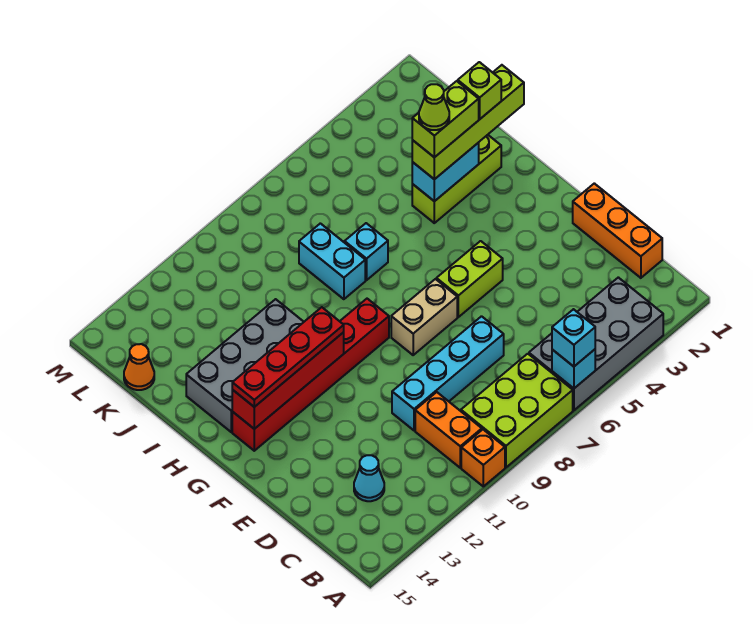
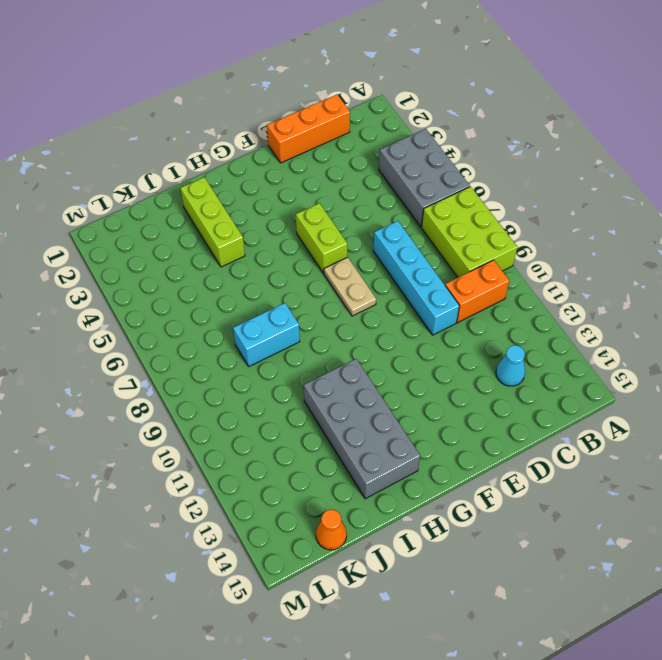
grey brick A4:B6 level 1 -> grey brick A3:B6 level 1
tan plate F7:F8 level 1 -> tan brick F7:F8 level 1
none -> orange brick A10 level 1
none -> red brick G9:G14 level 1
none -> cyan brick I7 level 1

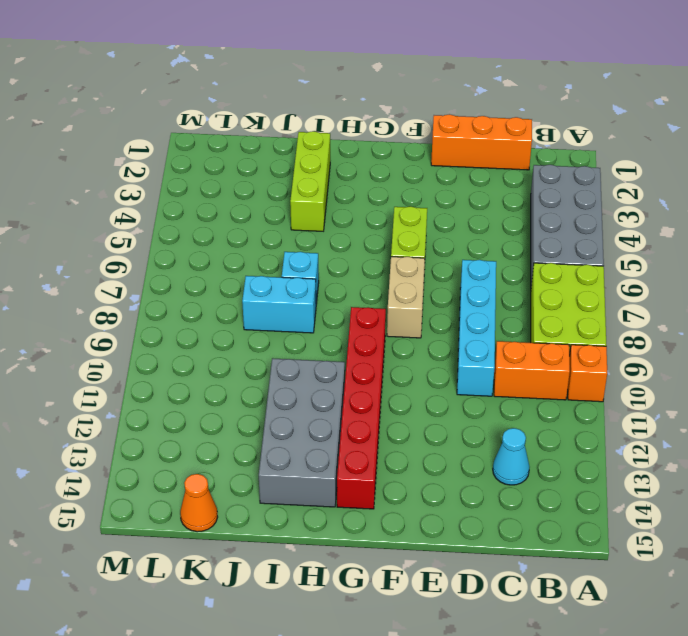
none -> cyan brick A6 level 2
none -> red brick G11:G14 level 2
none -> cyan brick I3:I4 level 2

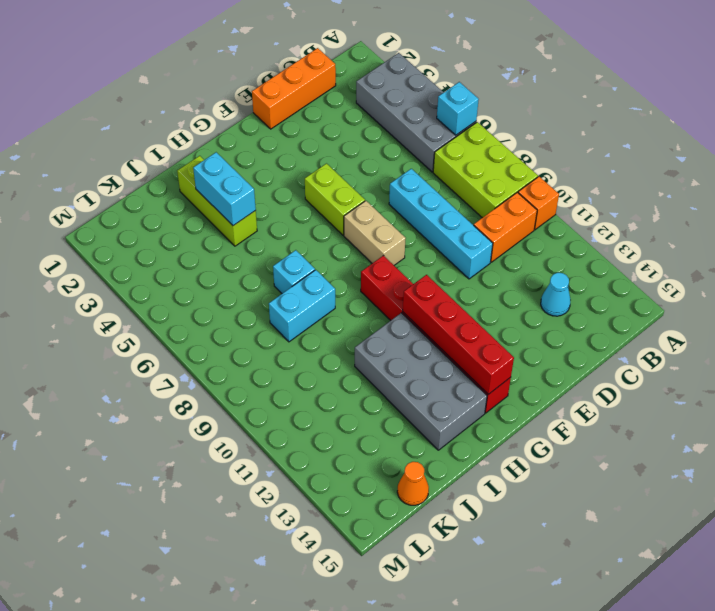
none -> cyan brick A6 level 3
none -> red plate G11:G14 level 3
none -> lime brick I1:I4 level 3

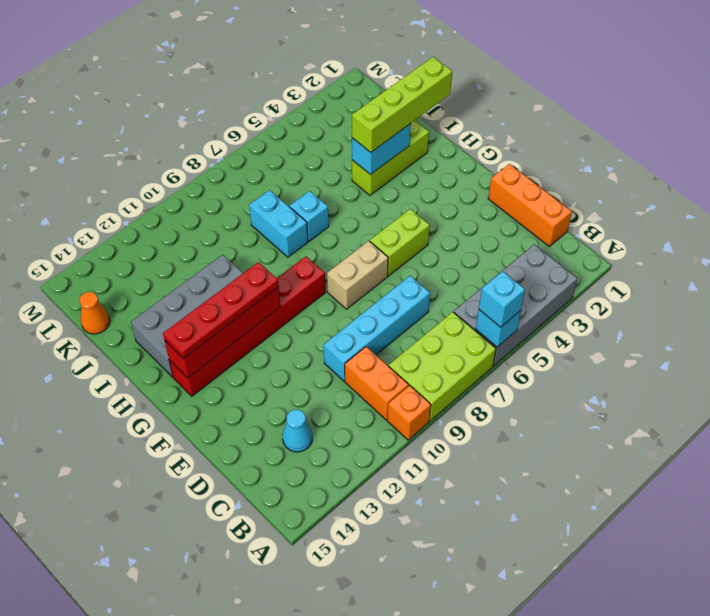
none -> lime brick I2 level 4
none -> lime brick I3:I4 level 4
none -> lime cone I4 level 5

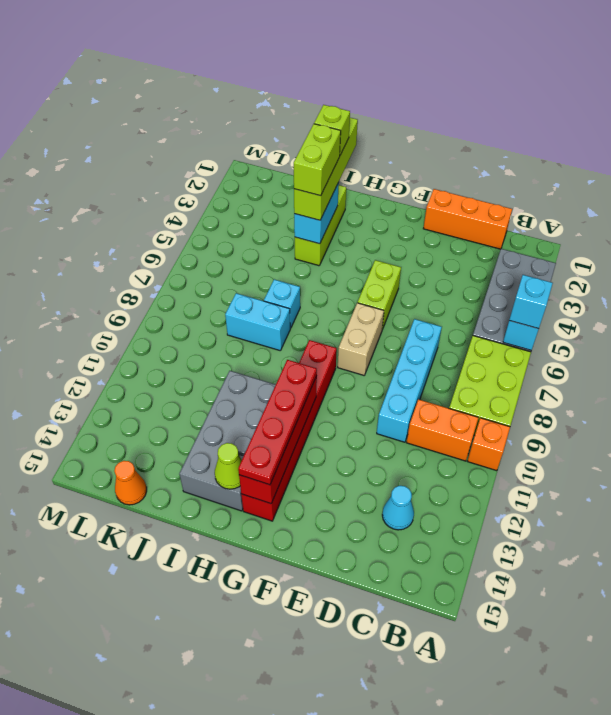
lime cone H14 level 2 -> lime cone I4 level 5

